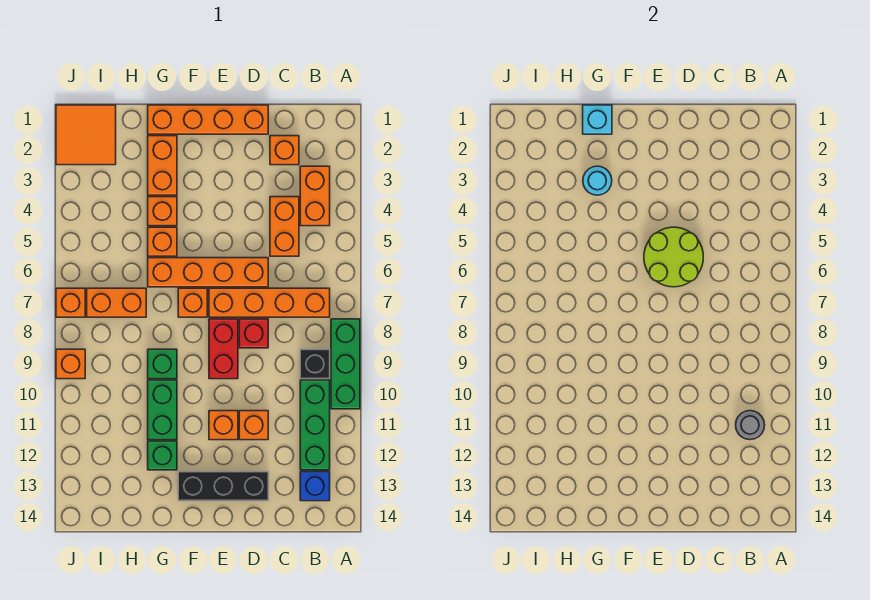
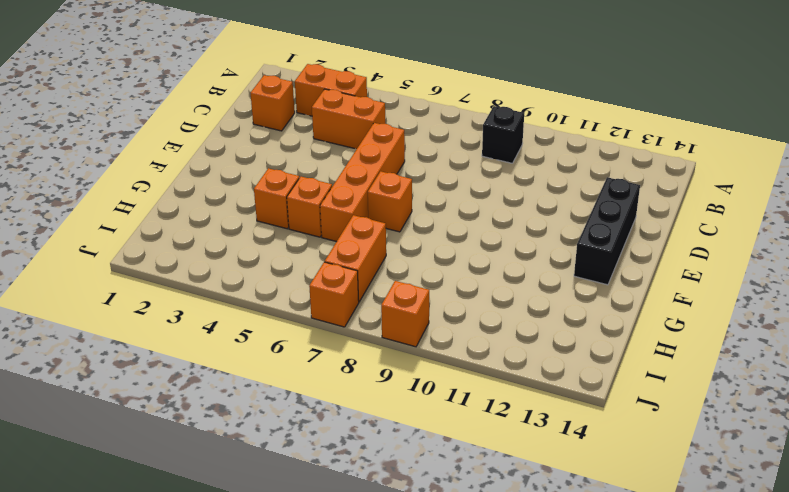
none -> green brick A8:A10 level 1
none -> orange brick B7:E7 level 1
none -> green brick B10:B12 level 1
none -> blue brick B13 level 1

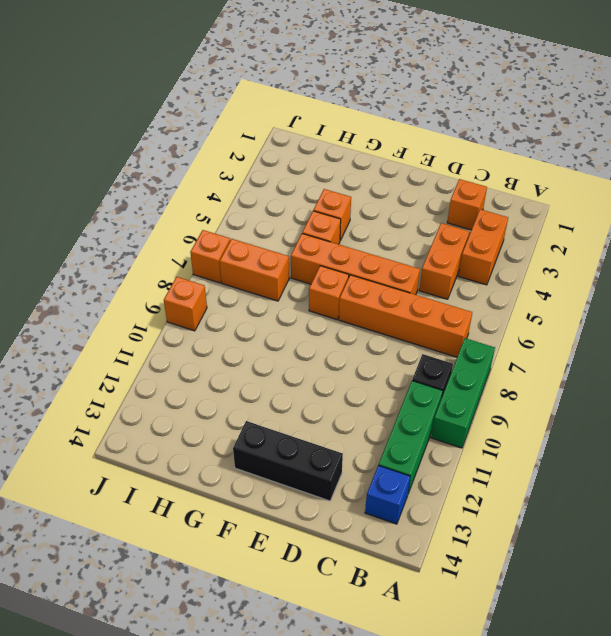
none -> orange brick D1:G1 level 1
none -> red brick D8 level 1
none -> orange brick D11 level 1
none -> red brick E8:E9 level 1

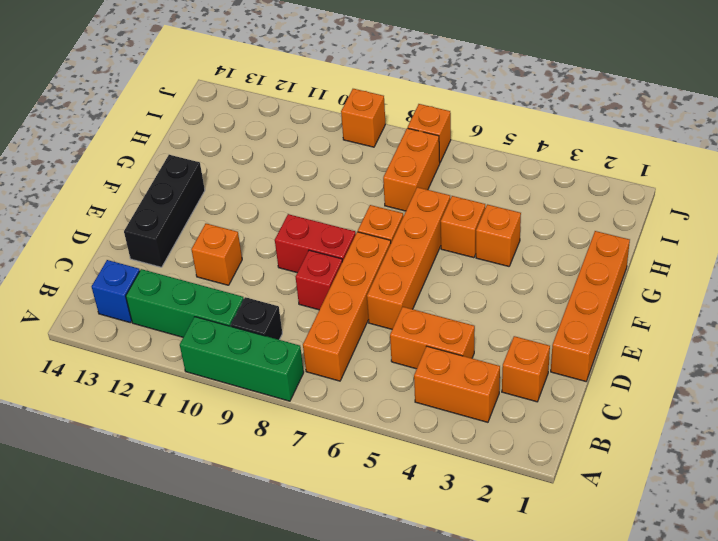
none -> orange brick E11 level 1
none -> orange brick G2:G3 level 1
none -> green brick G9 level 1
none -> green brick G10:G11 level 1

